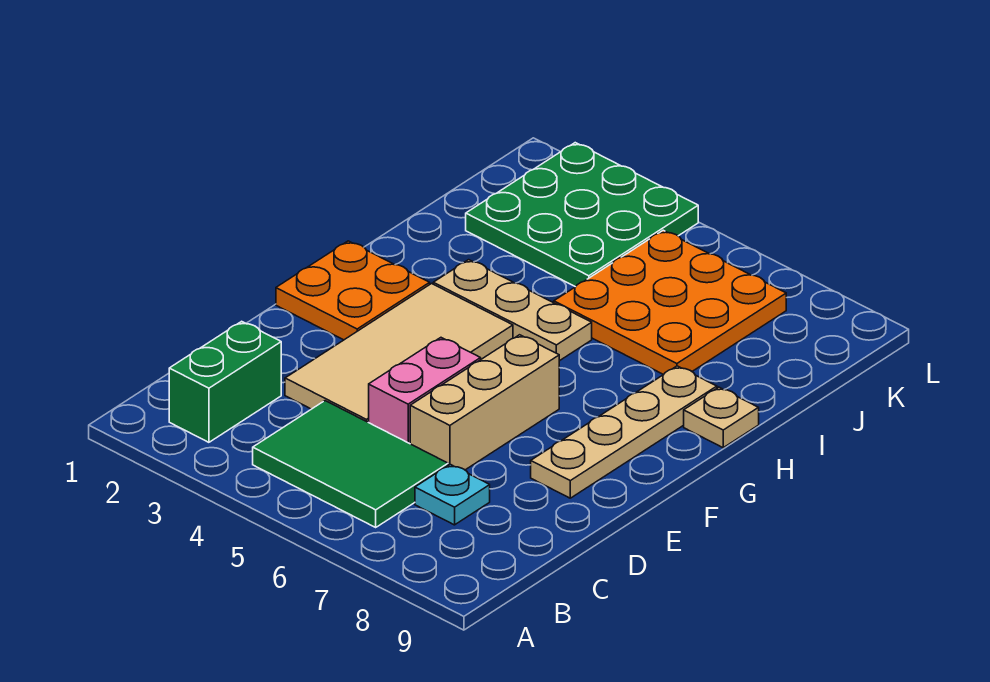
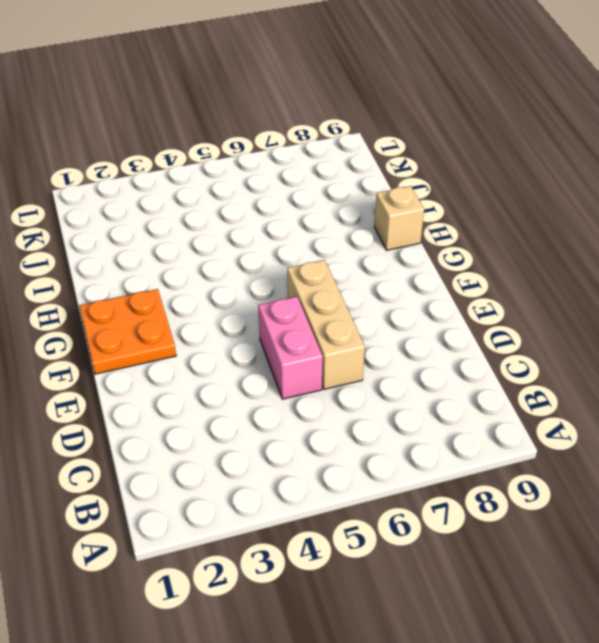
tan brick H9 level 1 -> tan plate H9 level 1
none -> green brick B2:C2 level 1
none -> green tile B4:C6 level 1
none -> cyan plate C7 level 1

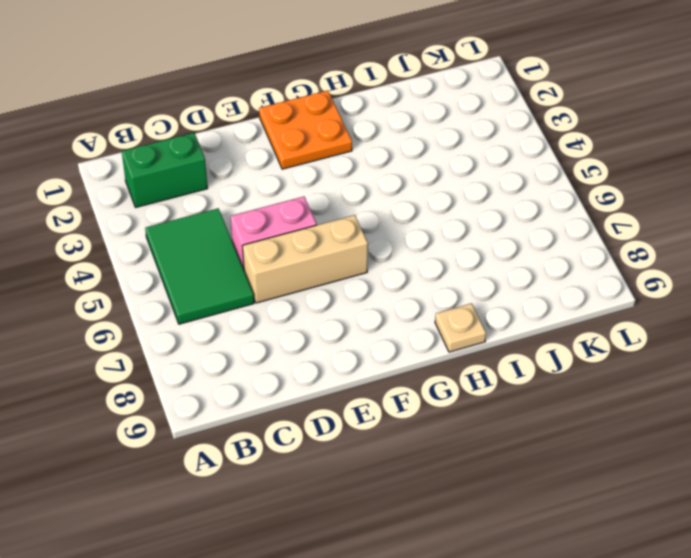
none -> cyan plate C7 level 1
none -> tan tile D3:G4 level 1
none -> tan plate E8:H8 level 1

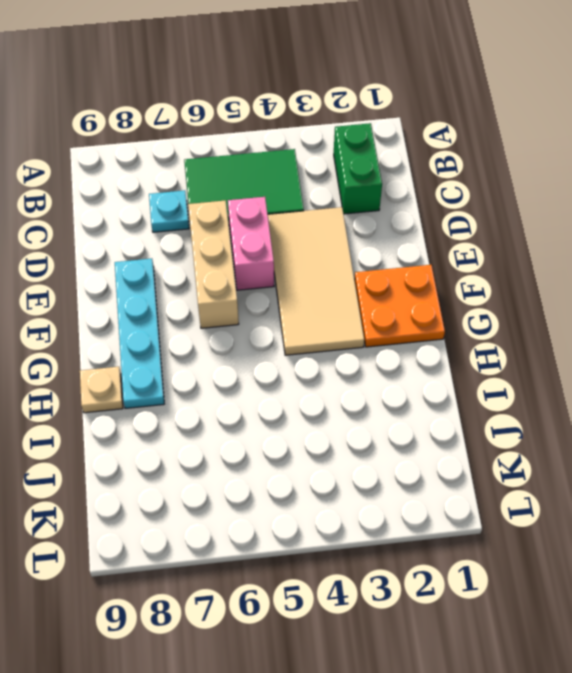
cyan plate E8:H8 level 1 -> tan plate E8:H8 level 1
none -> tan plate H3:H5 level 1
none -> orange plate I5:K7 level 1
none -> green plate J2:L4 level 1

